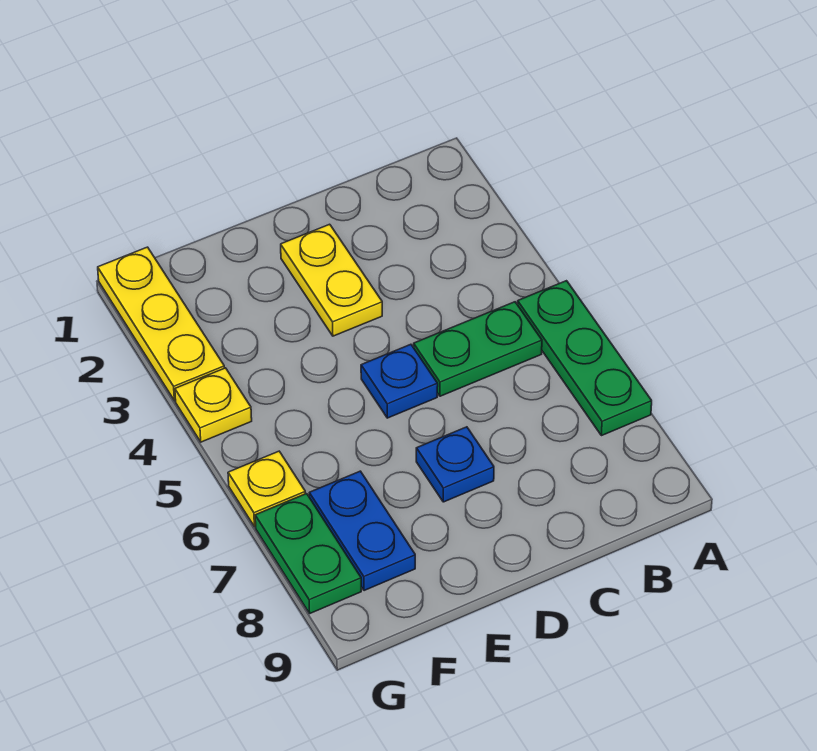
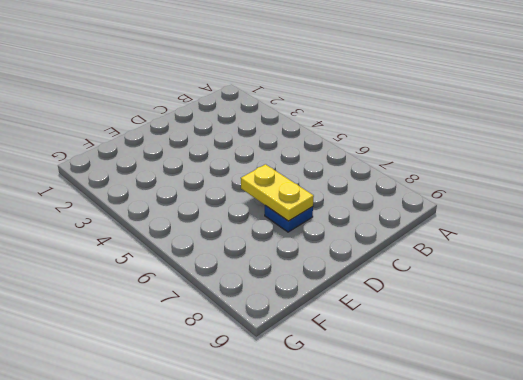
yellow plate D6:D7 level 2 -> yellow plate D2:D3 level 1
none -> green plate A5:A7 level 1
none -> green plate B5:C5 level 1

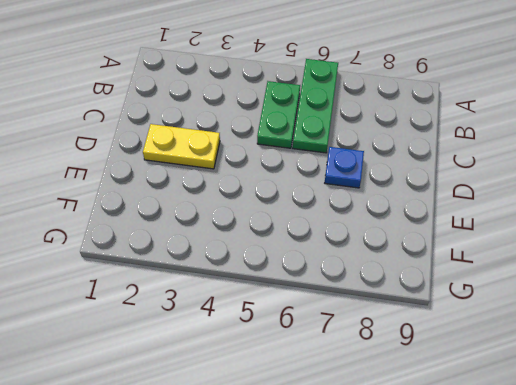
green plate A6:C6 level 1 -> green plate A5:A7 level 1
none -> blue plate D5 level 1
none -> blue plate F7:F8 level 1

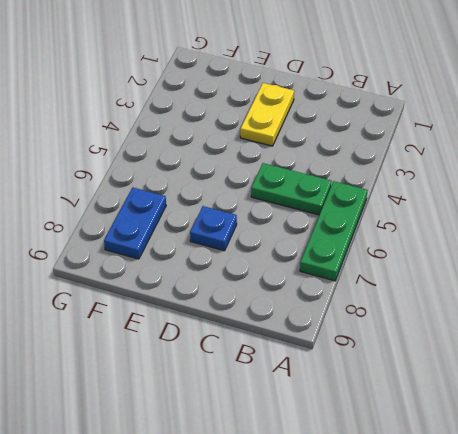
none -> blue plate D5 level 1
none -> yellow plate G1:G3 level 1

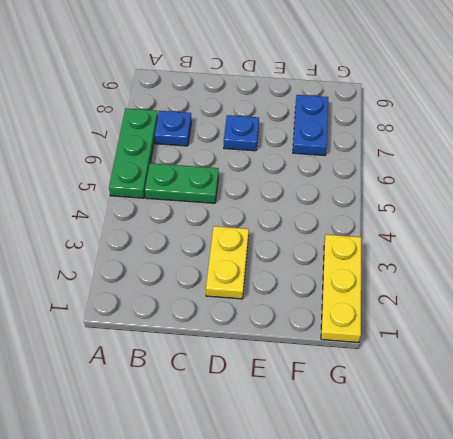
blue plate B7 level 1 -> blue plate D5 level 1
none -> yellow plate G4 level 1
none -> yellow plate G6 level 1

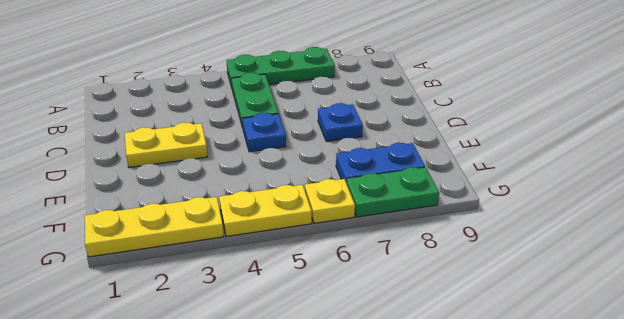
yellow plate G4:G5 level 1 -> yellow plate G4 level 1

